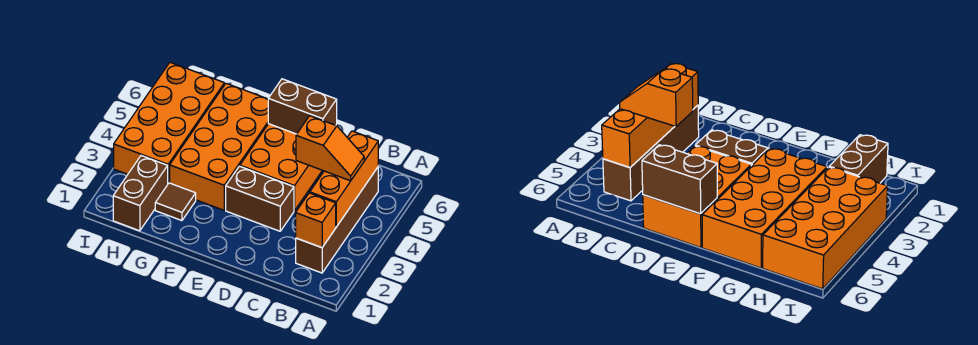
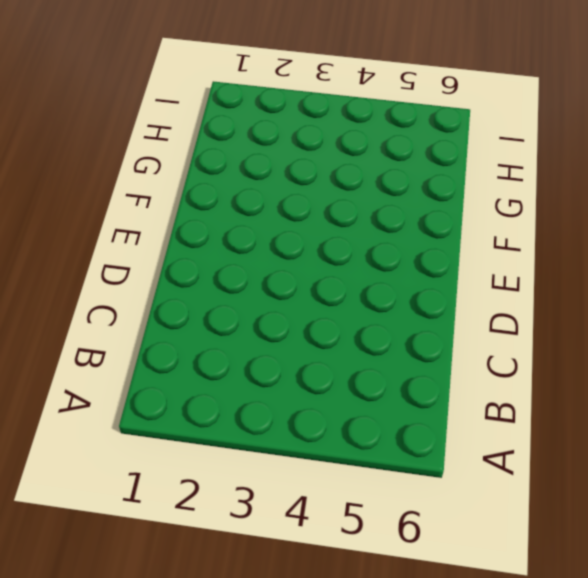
none -> brown brick B2:B5 level 1
none -> brown brick D3:E3 level 1

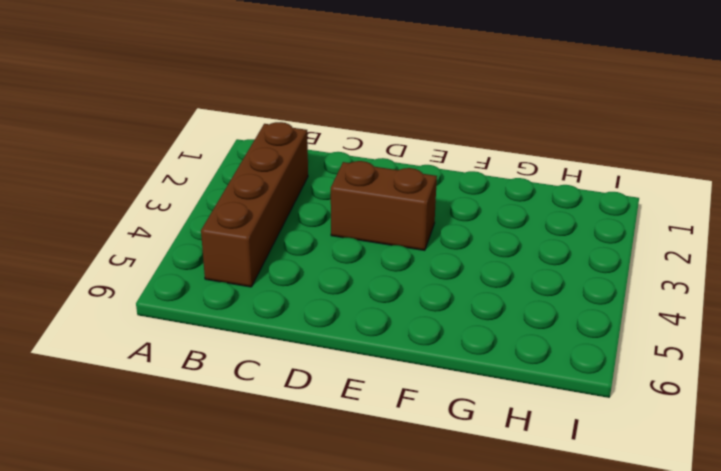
none -> orange brick D4:E6 level 1
none -> orange brick F3:G6 level 1

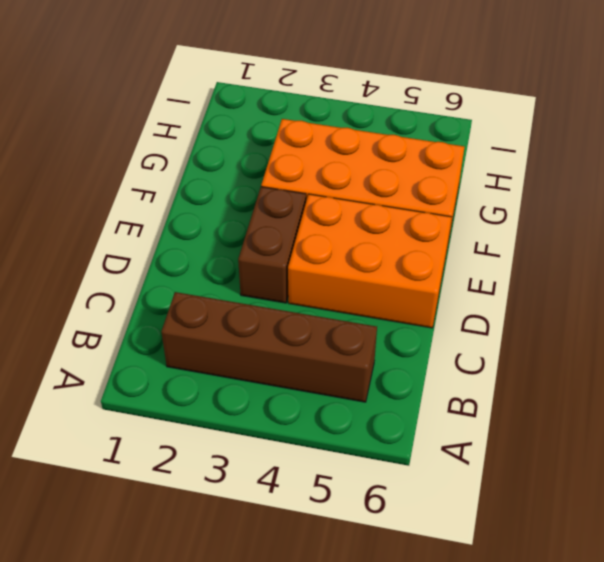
none -> brown tile G2 level 1
none -> brown brick H1:H2 level 1

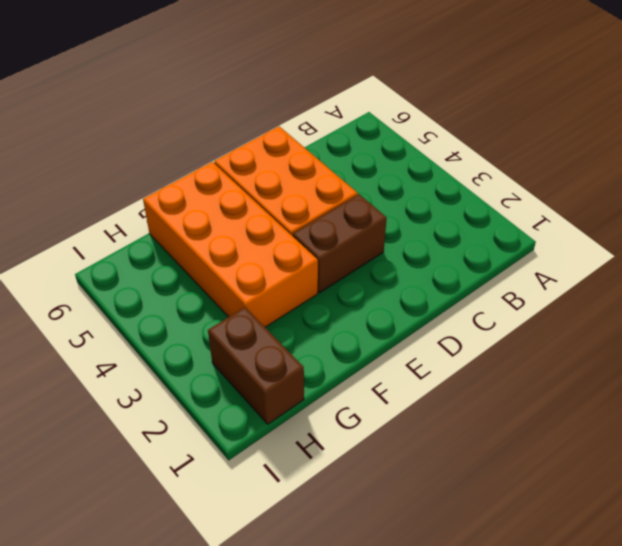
none -> brown brick B2:B5 level 1
none -> brown tile G2 level 1

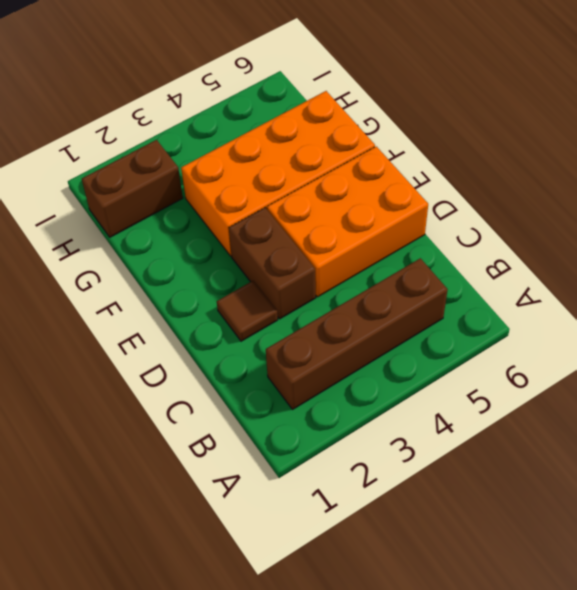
brown tile D2 level 1 -> brown tile G2 level 1
none -> orange brick H3:I6 level 1
none -> orange brick B2 level 2

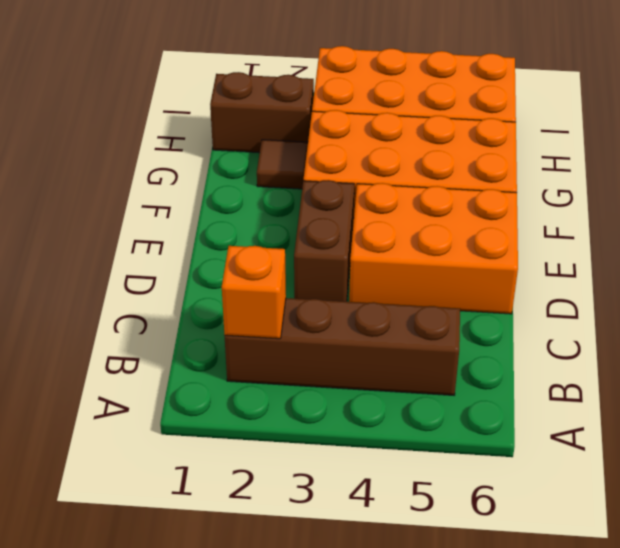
none -> orange brick B3:B5 level 2
none -> brown brick D6:E6 level 2

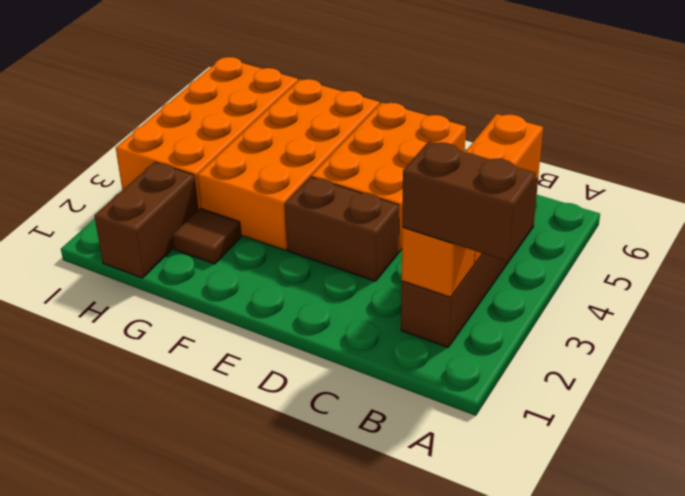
brown brick A2:B2 level 3 -> brown brick D6:E6 level 2
none -> orange slope B4:C4 level 3 top C

